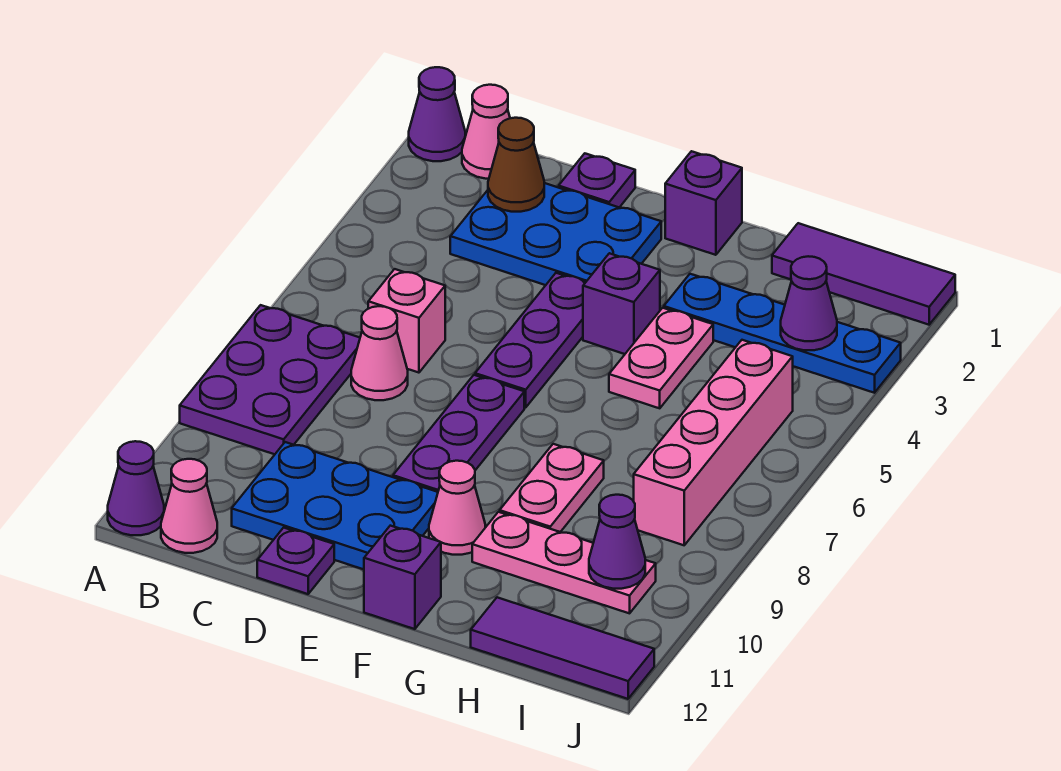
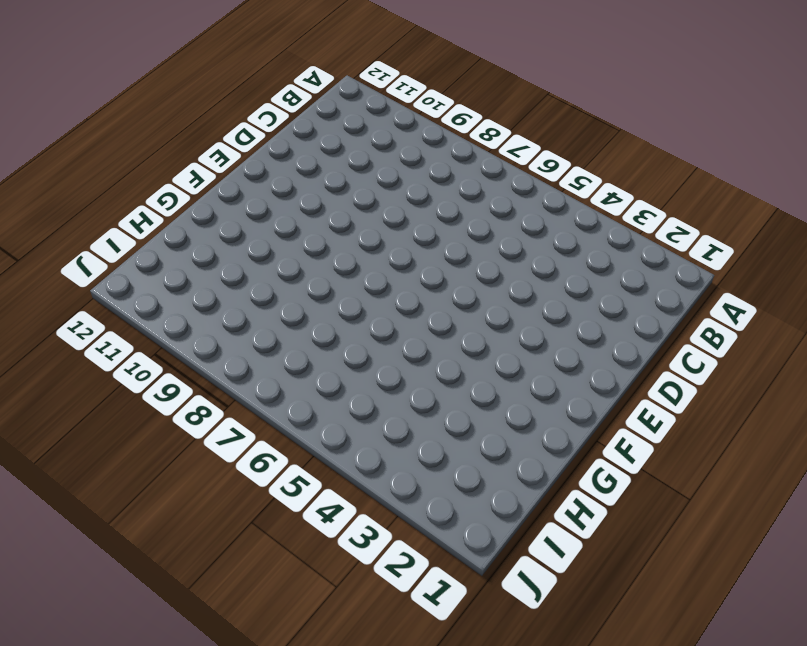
none -> purple cone A1 level 1
none -> purple plate A7:B9 level 1
none -> purple cone A12 level 1

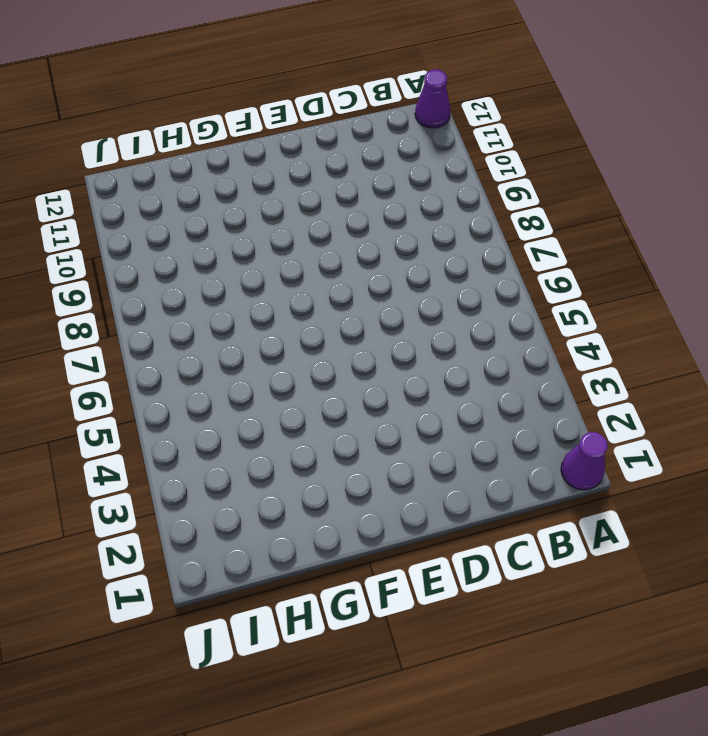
none -> purple plate A7:B9 level 1
none -> pink cone B1 level 1
none -> pink cone B12 level 1

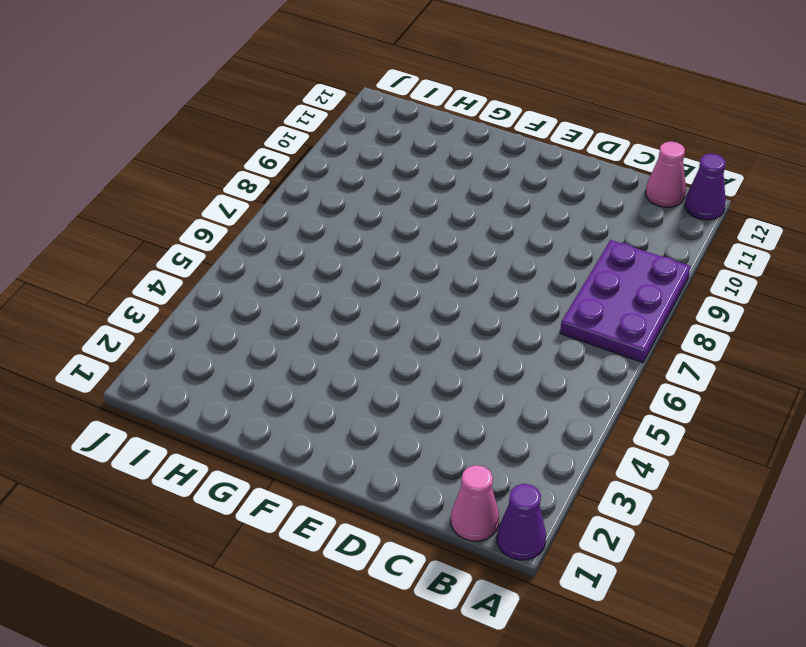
none -> blue plate C2:E3 level 1
none -> pink brick C6 level 1
none -> pink cone C7 level 1

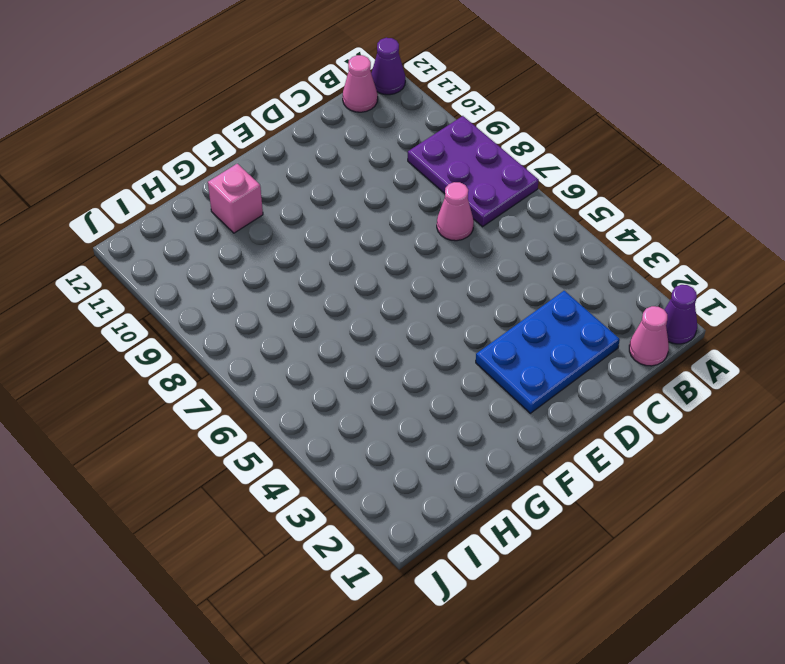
pink brick G11 level 1 -> pink brick C6 level 1
none -> blue plate C10:E11 level 1
none -> purple plate D1 level 1
none -> purple plate D12 level 1

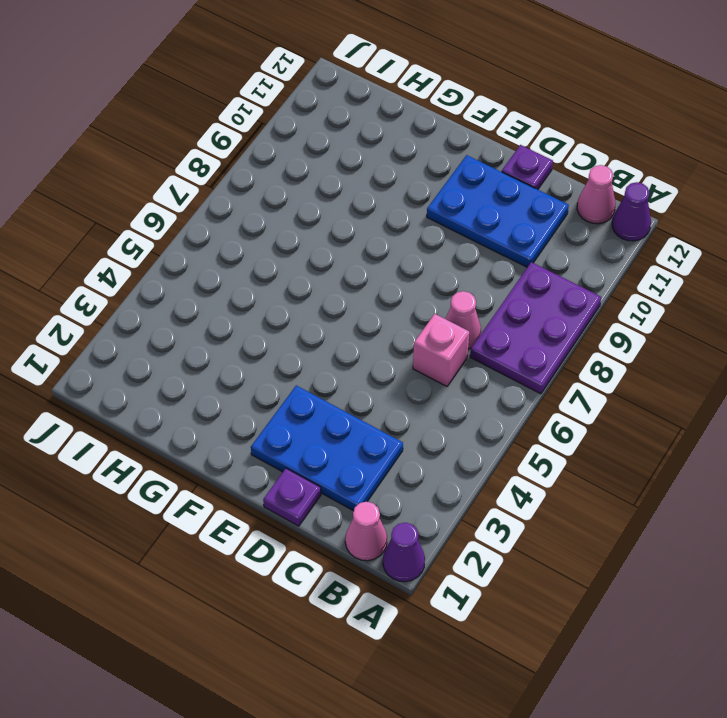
none -> purple plate E4:E6 level 1
none -> purple plate E7:E9 level 1
none -> purple brick F1 level 1

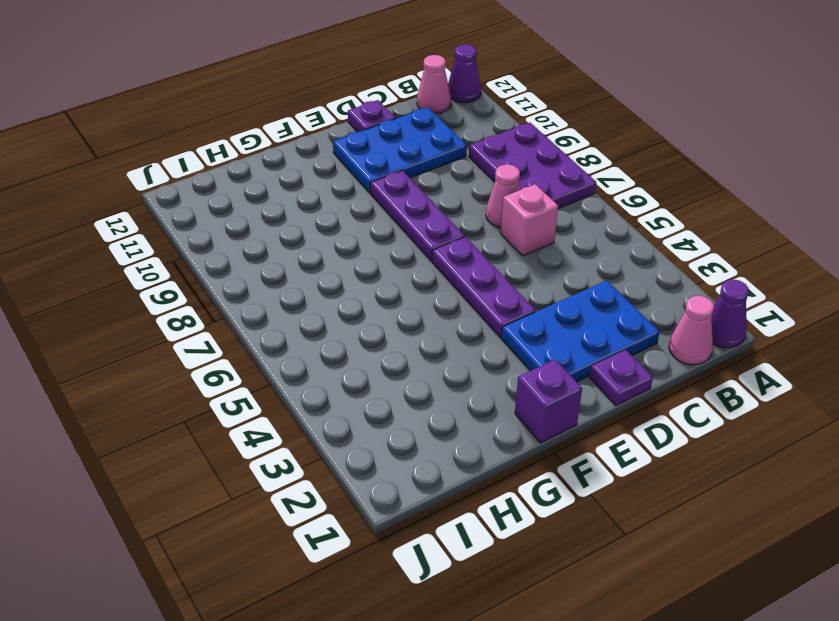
none -> purple brick F4 level 1
none -> pink cone F10 level 1
none -> purple brick F12 level 1

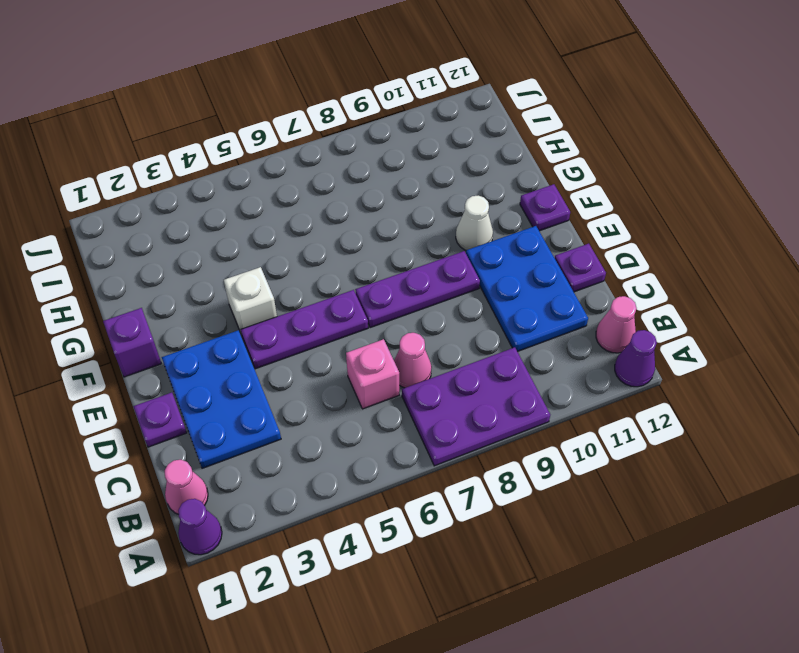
white brick F4 level 1 -> purple brick F4 level 1
white cone F10 level 1 -> pink cone F10 level 1
purple plate F12 level 1 -> purple brick F12 level 1
none -> blue plate G3:J3 level 1
none -> pink plate G4:G5 level 1
none -> pink plate G8:G9 level 1

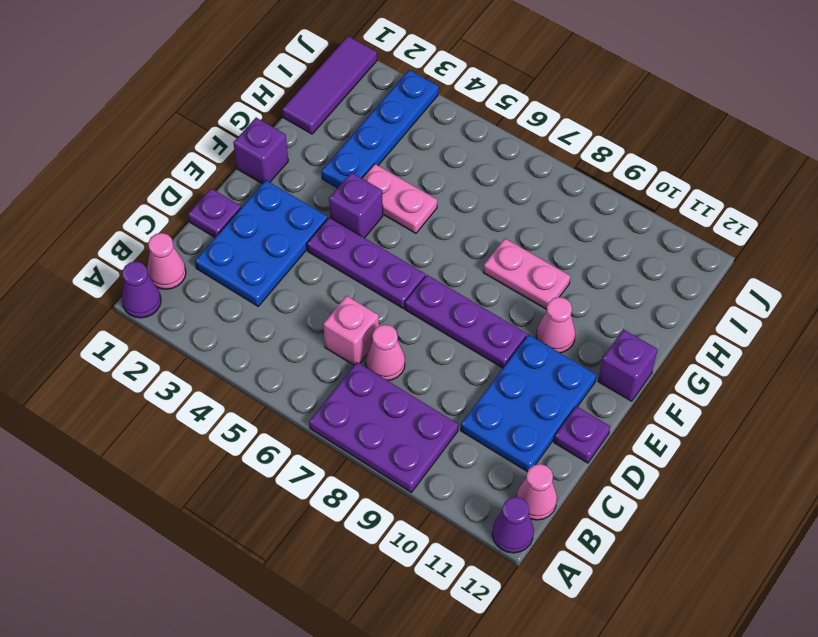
none -> pink plate G10:I10 level 1
none -> purple tile H12:J12 level 1
none -> pink brick I5:I8 level 1

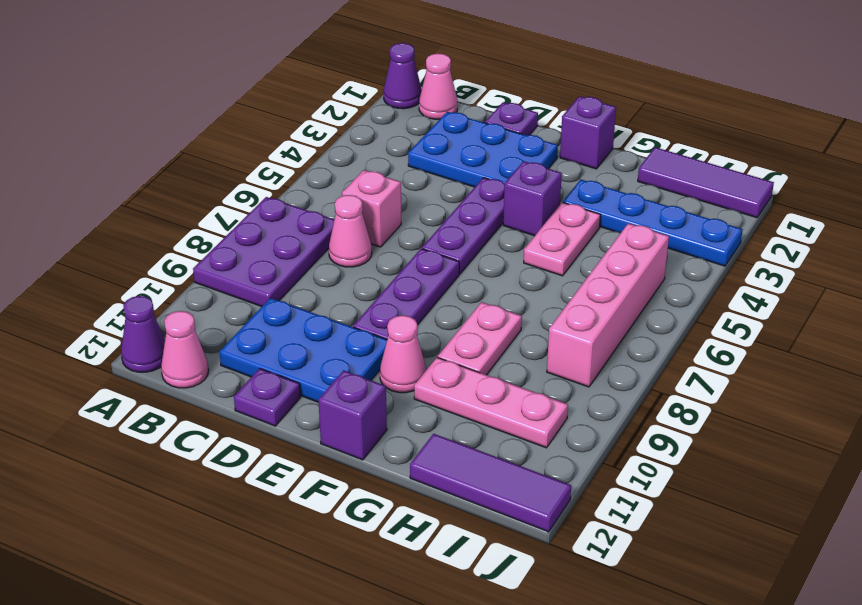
none -> brown cone C2 level 2
none -> purple cone I3 level 2
none -> purple cone I10 level 2

